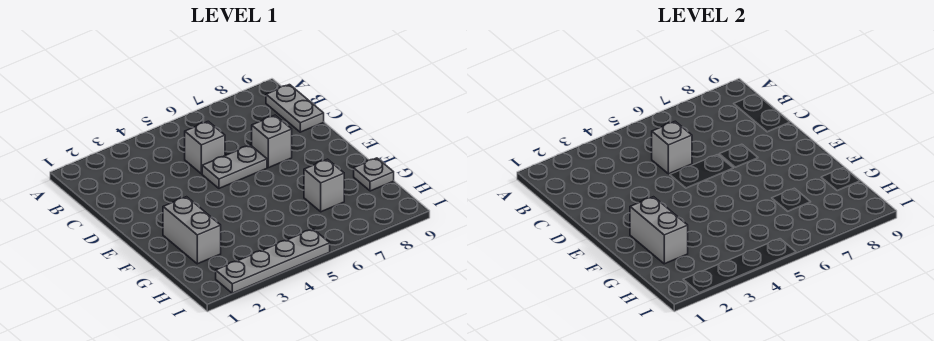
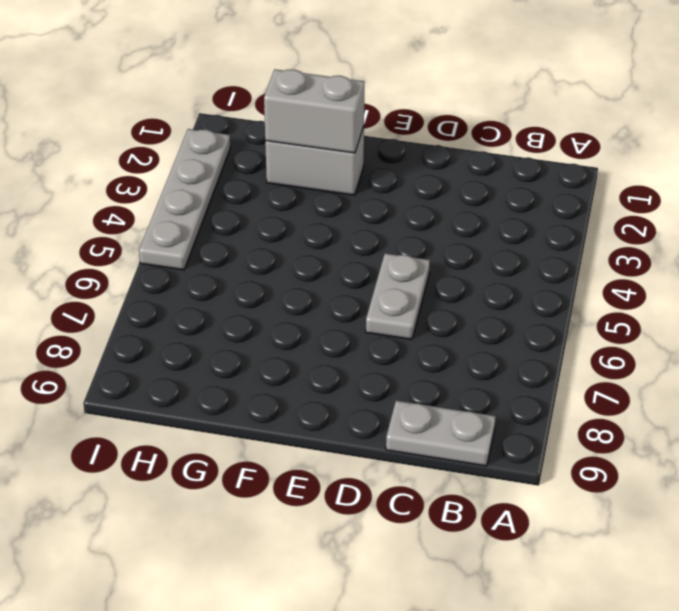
none -> grey brick C5 level 1
none -> grey brick D7 level 1

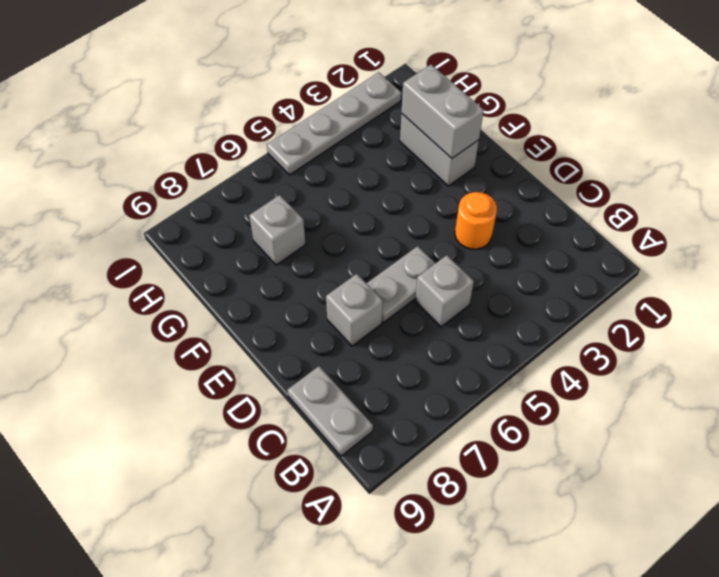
orange round brick D3 level 1 -> none
none -> grey plate G9 level 1
none -> grey brick C5 level 2

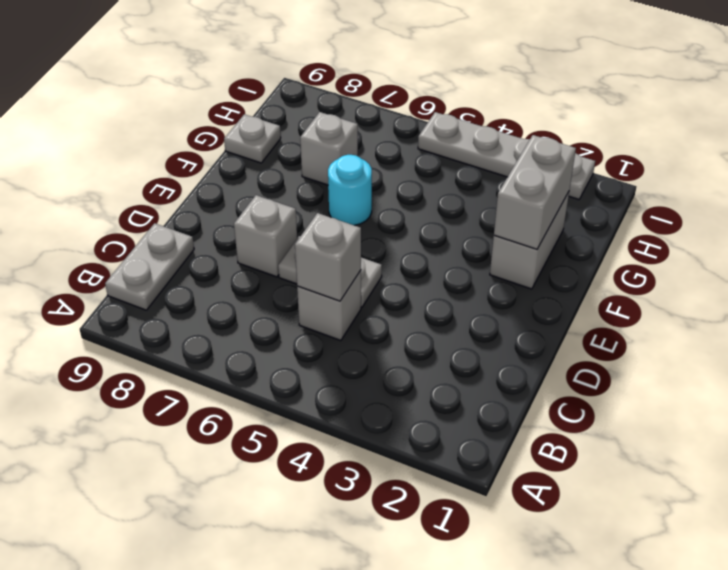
cyan round brick F6 level 1 -> none

